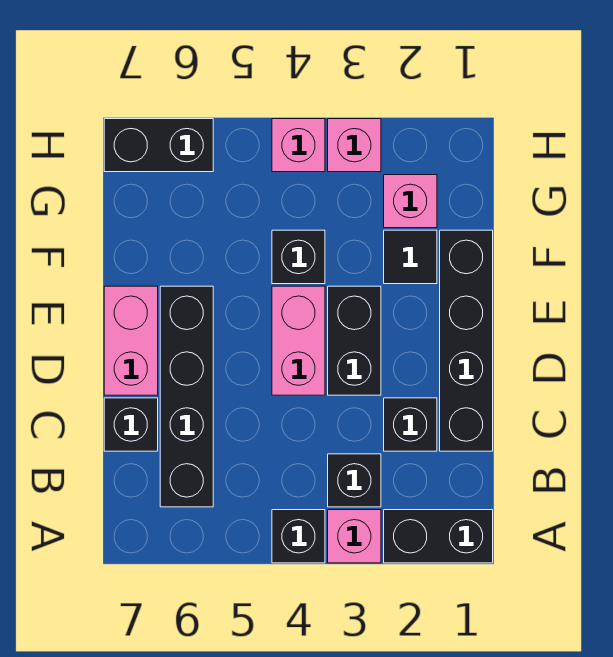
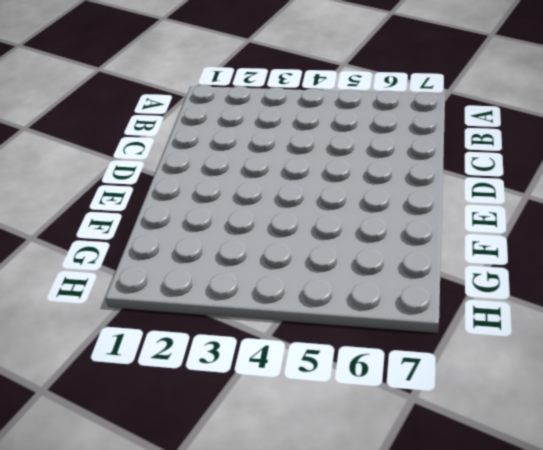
none -> black brick A1:A2 level 1
none -> pink brick A3 level 1
none -> black brick A4 level 1

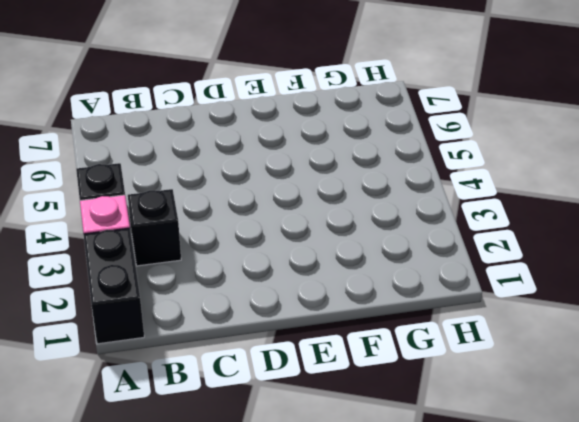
none -> black brick B6:E6 level 1
none -> black brick C1:F1 level 1
none -> black brick C2 level 1

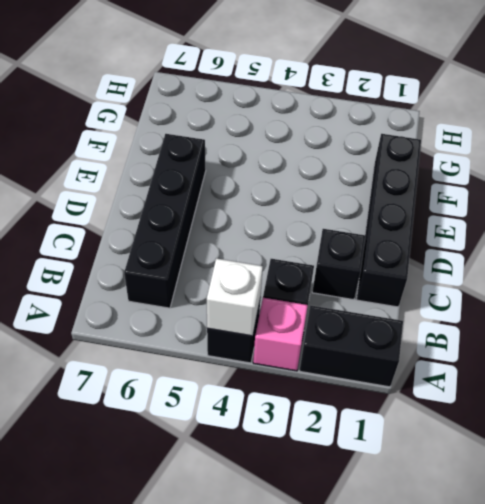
white brick A4 level 2 -> none
none -> black brick C7 level 1
none -> black brick D3:E3 level 1
none -> pink brick D4:E4 level 1

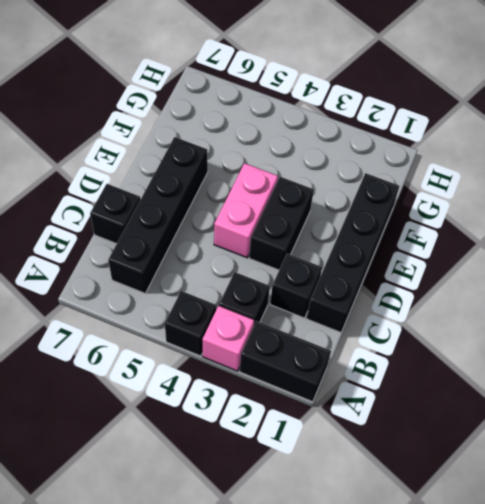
none -> pink brick D7:E7 level 1
none -> black tile F2 level 1
none -> black brick F4 level 1

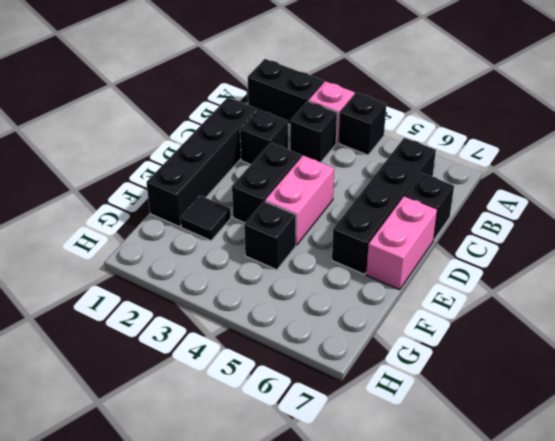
none -> pink brick G2 level 1
none -> pink brick H3 level 1
none -> pink brick H4 level 1

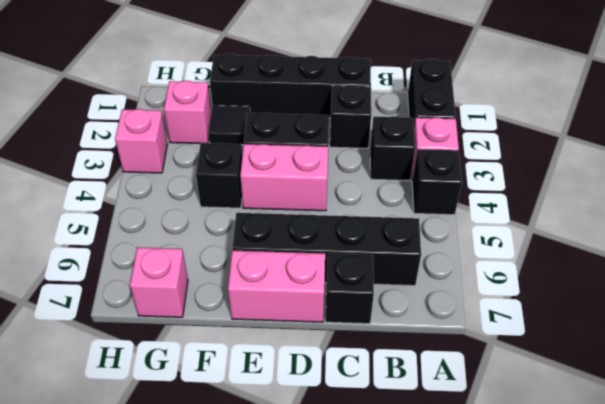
pink brick G7 level 1 -> pink brick H4 level 1
none -> black brick H6:H7 level 1

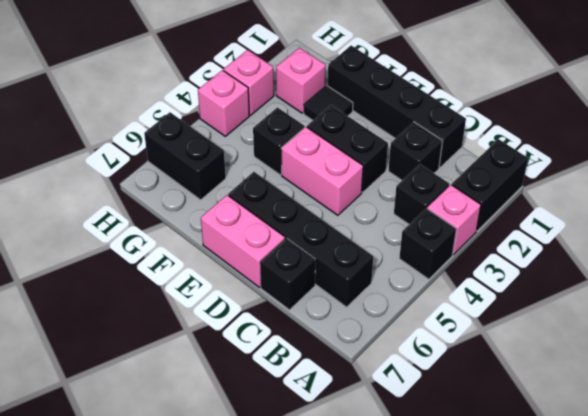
black brick G6:H6 level 1 -> black brick H6:H7 level 1

